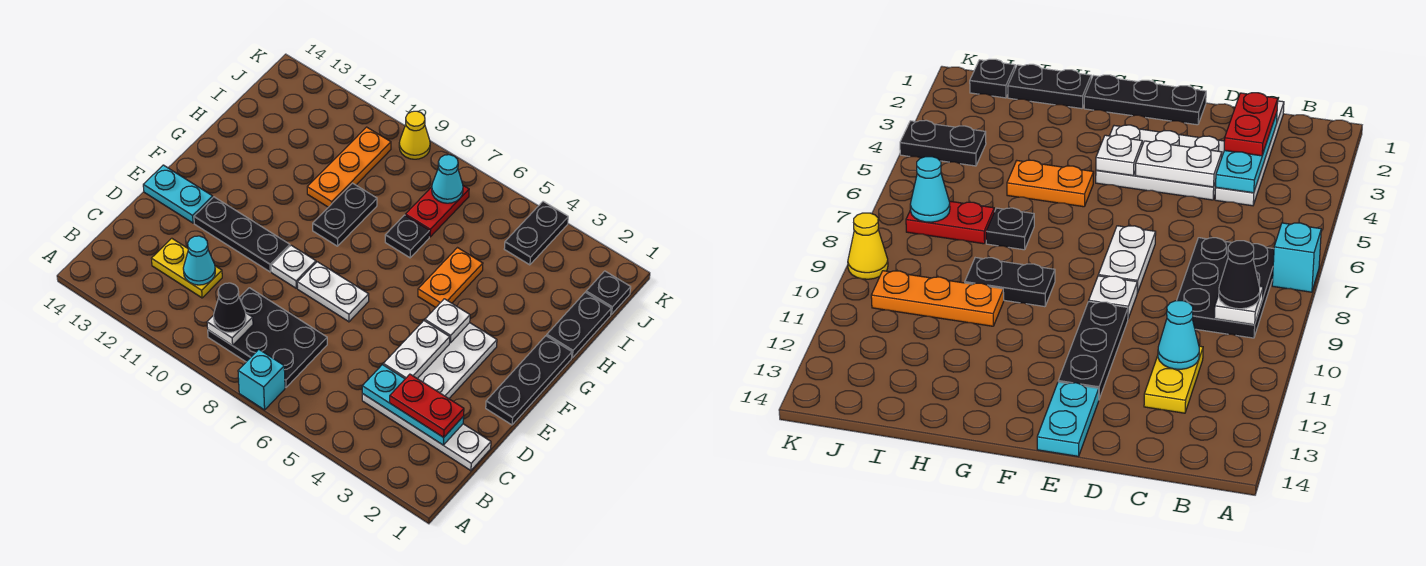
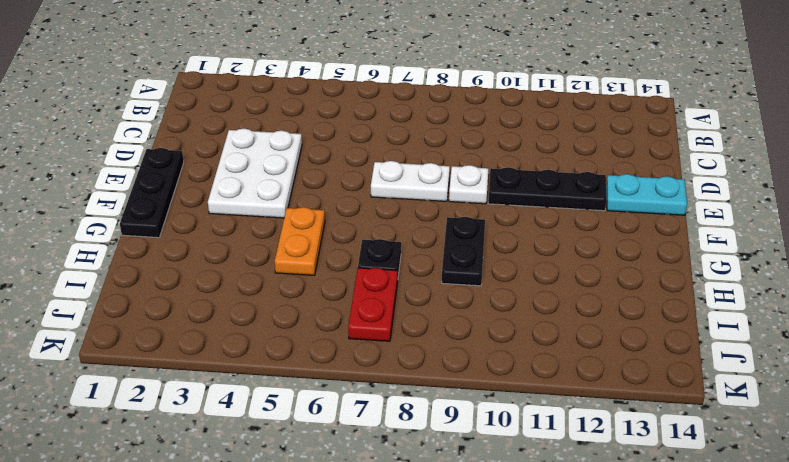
none -> cyan brick A7 level 1
none -> black plate B7:C9 level 1
none -> white plate C1:C4 level 1

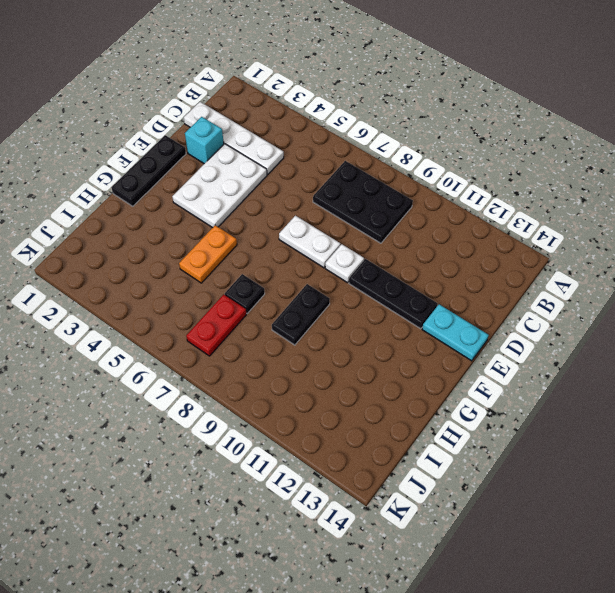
cyan brick D2 level 1 -> cyan brick A7 level 1
none -> yellow plate C11:C12 level 1
none -> black plate H1:I1 level 1
none -> orange plate H10:J10 level 1

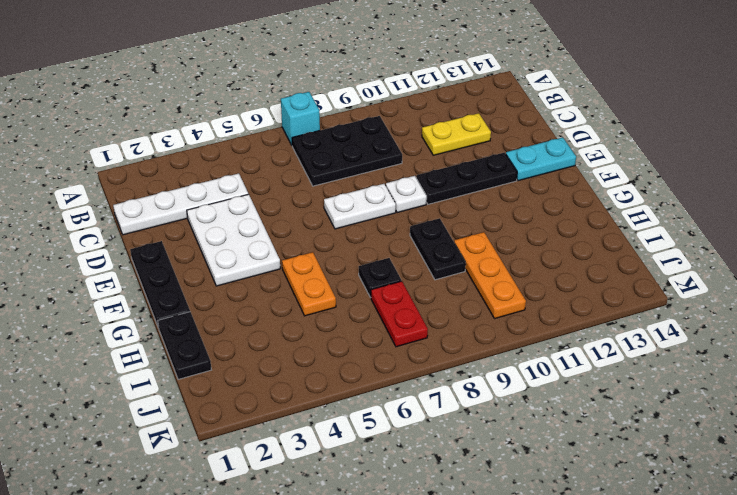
none -> black plate J1 level 1
none -> black plate J4:K4 level 1
none -> yellow cone K9 level 1

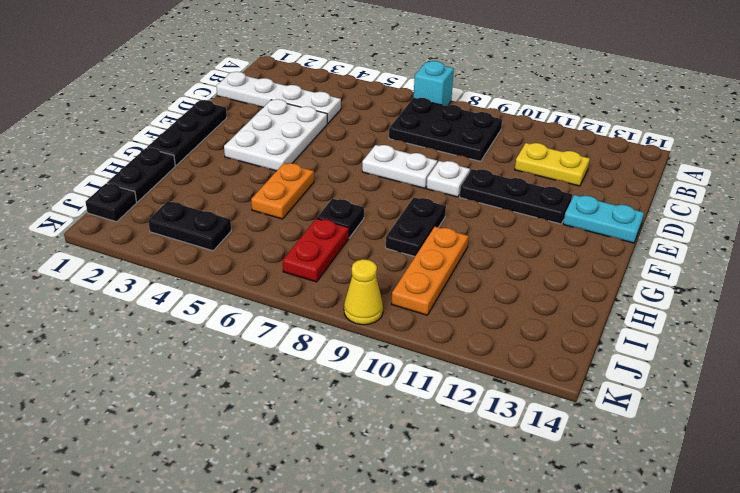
black plate J3:J4 level 1 -> black plate J4:K4 level 1
none -> white plate B9 level 2
none -> cyan plate C2:C4 level 2
none -> cyan cone C11 level 2

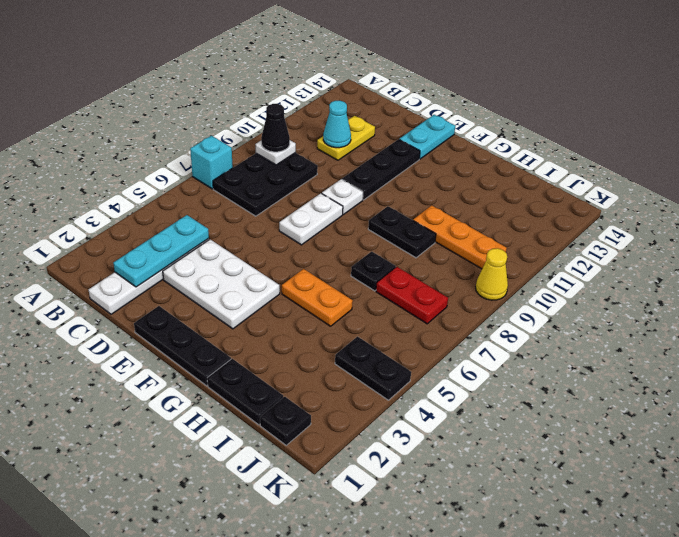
none -> white plate D4:E4 level 2
none -> white plate F4 level 2
none -> cyan cone J7 level 2

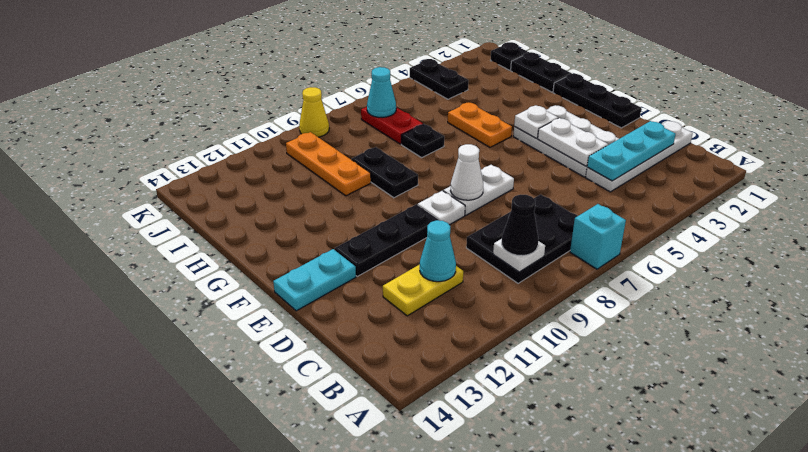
white cone E8 level 2 -> none
none -> red plate C2:C3 level 3

